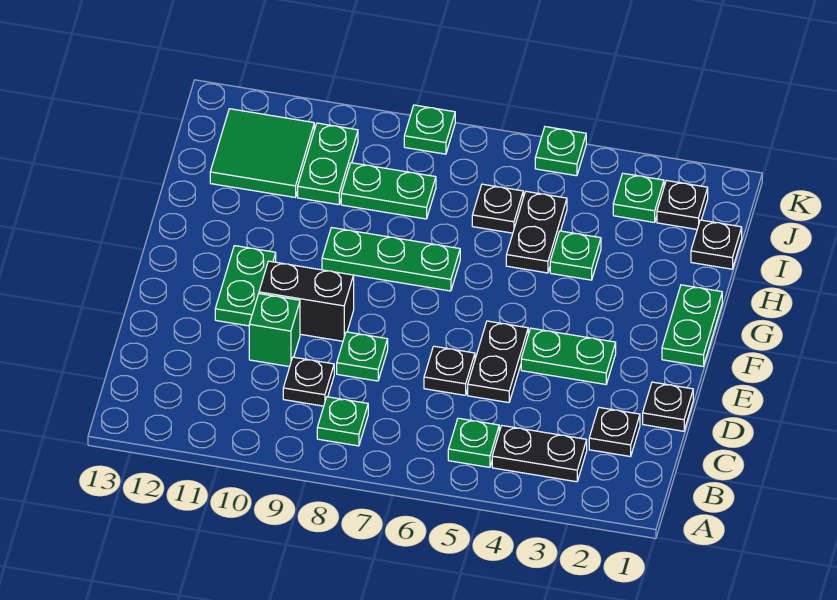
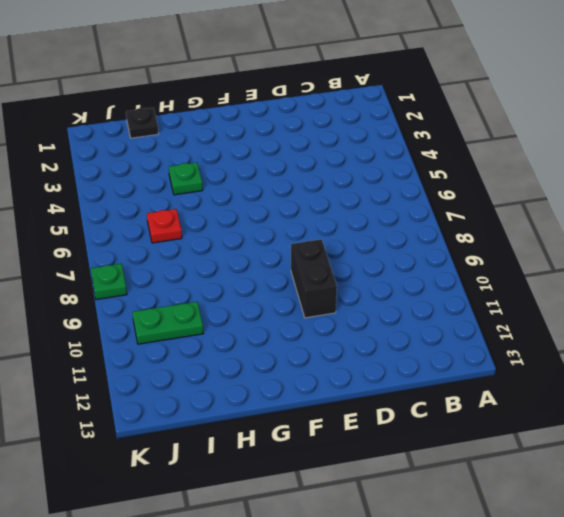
red plate I6 level 1 -> black plate I6 level 1
none -> black plate B3:B4 level 1
none -> green plate B5 level 1
none -> green plate B8 level 1

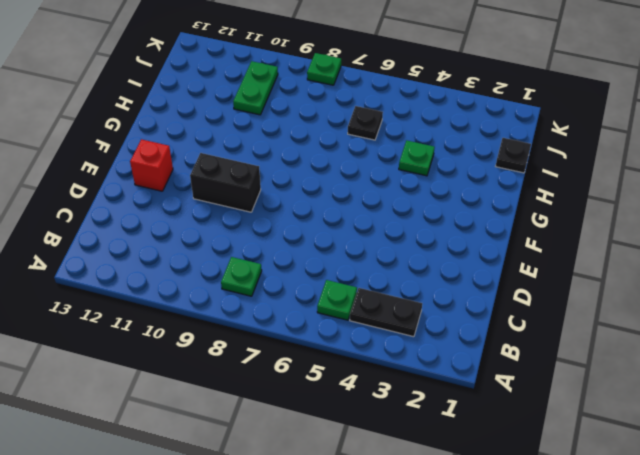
red brick E12 level 1 -> none
none -> black plate C2 level 1
none -> black plate C9 level 1
none -> black plate D1 level 1

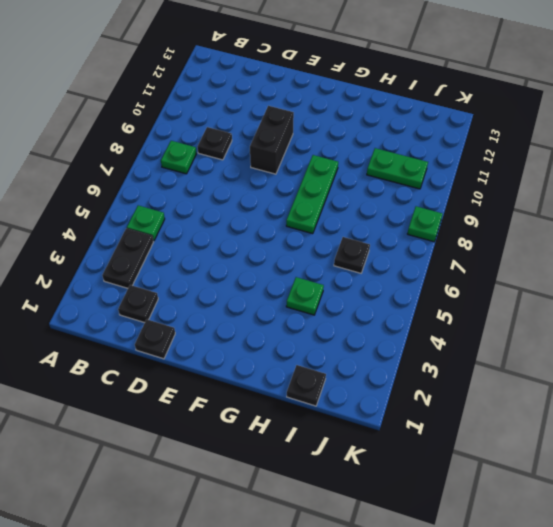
none -> black plate D5:E5 level 1
none -> black plate D6 level 1
none -> green plate D8 level 1

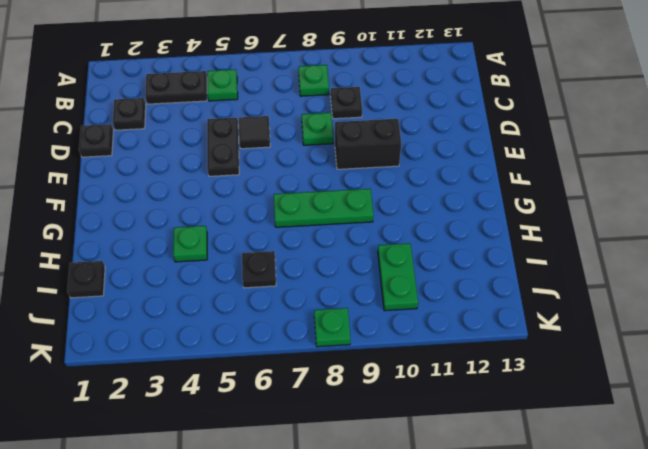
black tile D6 level 1 -> black plate D6 level 1
none -> green brick D10 level 1
none -> green plate E3:E4 level 1
none -> green plate E11:F11 level 1

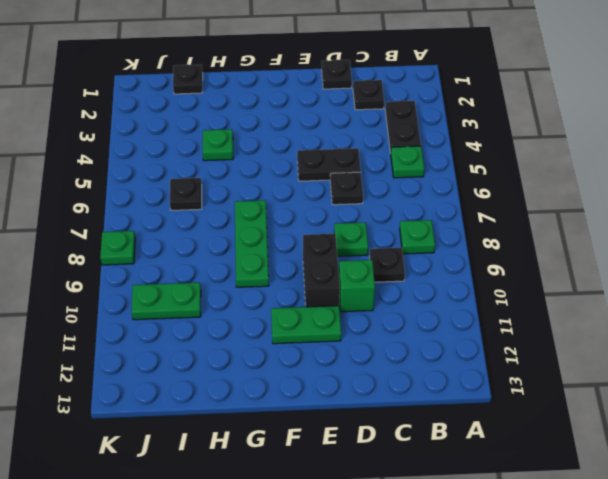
none -> green plate E3:E4 level 1
none -> green plate F1:G1 level 1
none -> black plate H5:I5 level 1

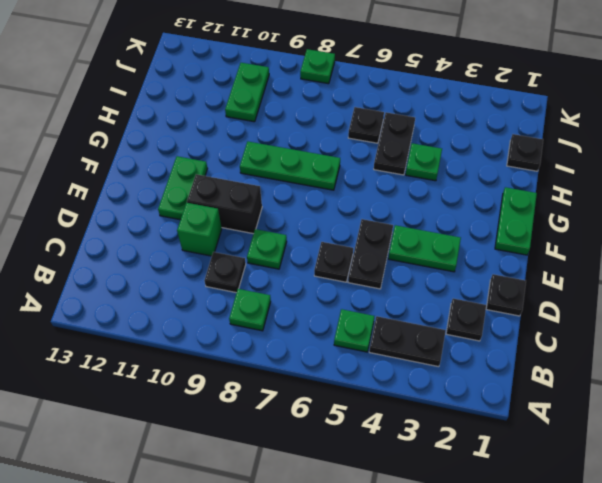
none -> green plate I8:I9 level 1
none -> green tile I11:J12 level 1
none -> black plate J2 level 1

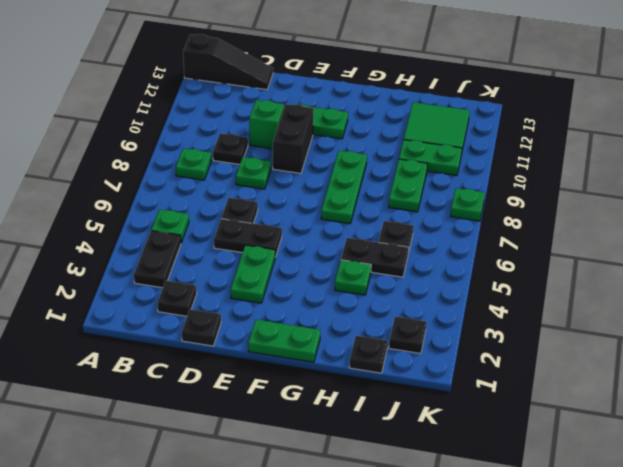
black slope A13:C13 level 1 top A -> none
none -> green plate J3 level 1
none -> green plate K5 level 1

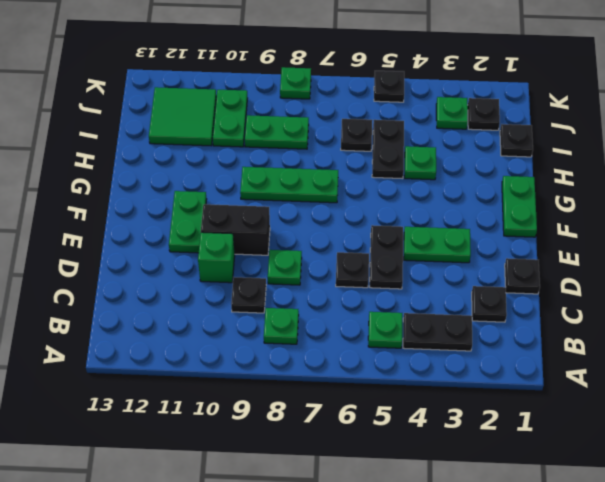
black plate K5 level 1 -> green plate K5 level 1

